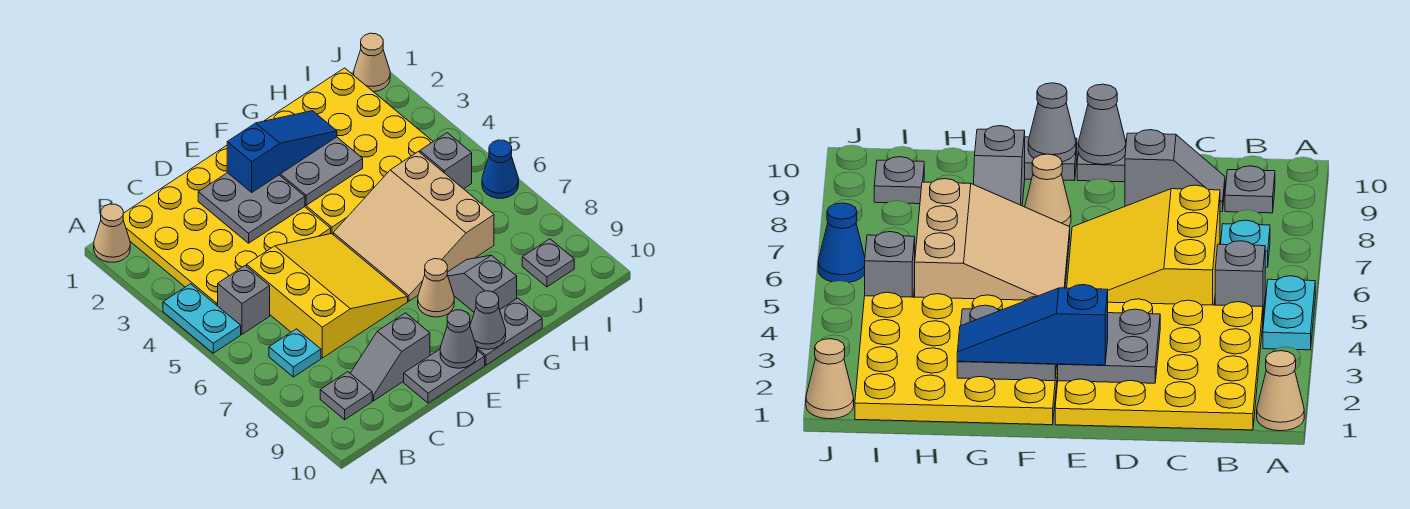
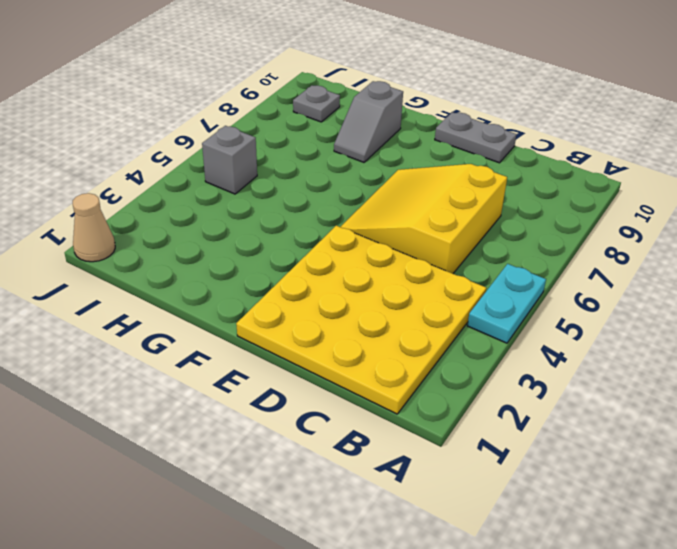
none -> tan cone A1 level 1
none -> grey brick B5 level 1
none -> cyan plate B7 level 1

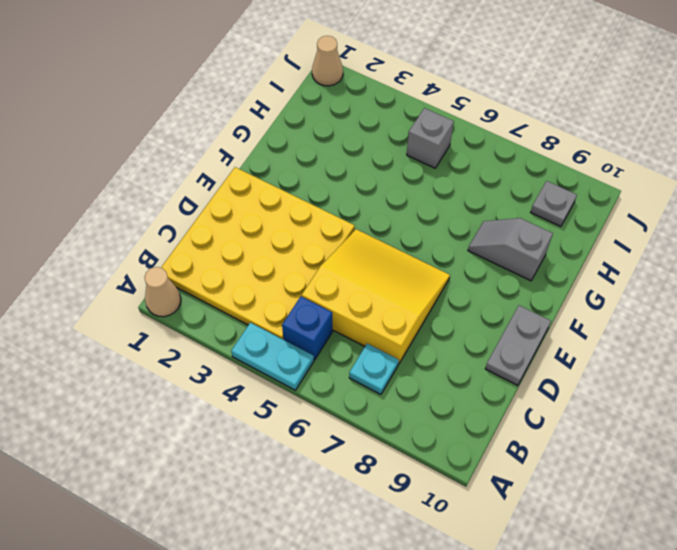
blue brick B5 level 1 -> grey brick B5 level 1
none -> grey plate B9 level 1
none -> grey slope C9:D9 level 1 top D
none -> yellow plate F1:I4 level 1

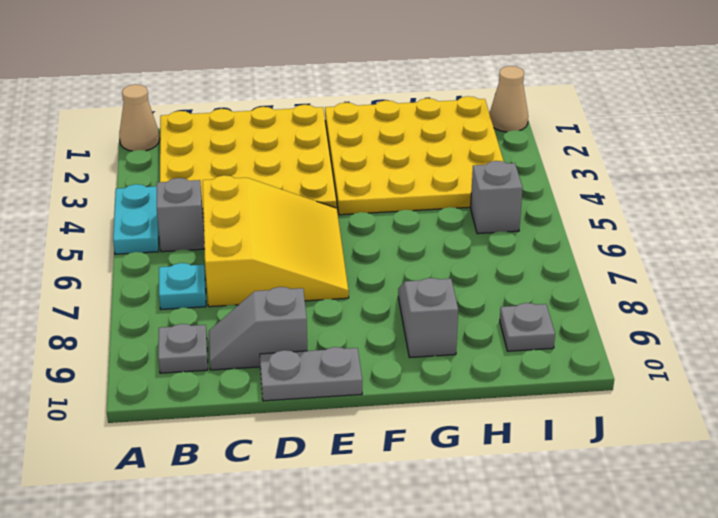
none -> tan slope F5:H7 level 1 top H
none -> tan cone F8 level 1
none -> grey plate F10:G10 level 1

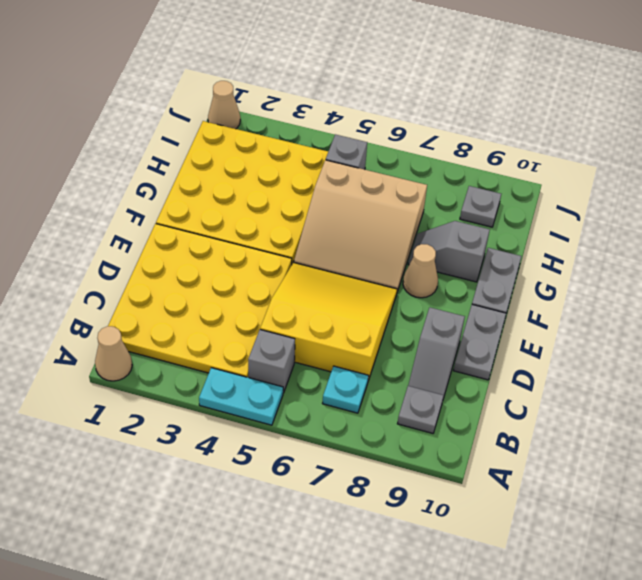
none -> blue cone J6 level 1
none -> grey plate D2:E3 level 2
none -> grey cone E10 level 2

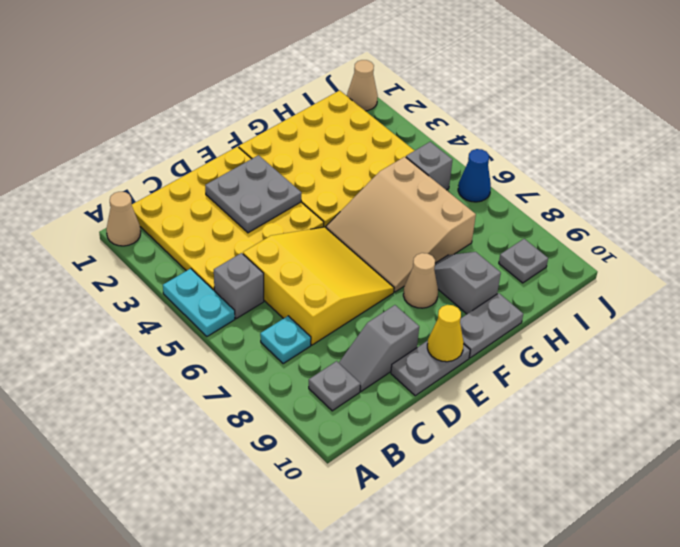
yellow cone E10 level 2 -> grey cone E10 level 2
none -> grey plate F2:G3 level 2
none -> grey cone F10 level 2
none -> blue slope E2:G2 level 3 top E

